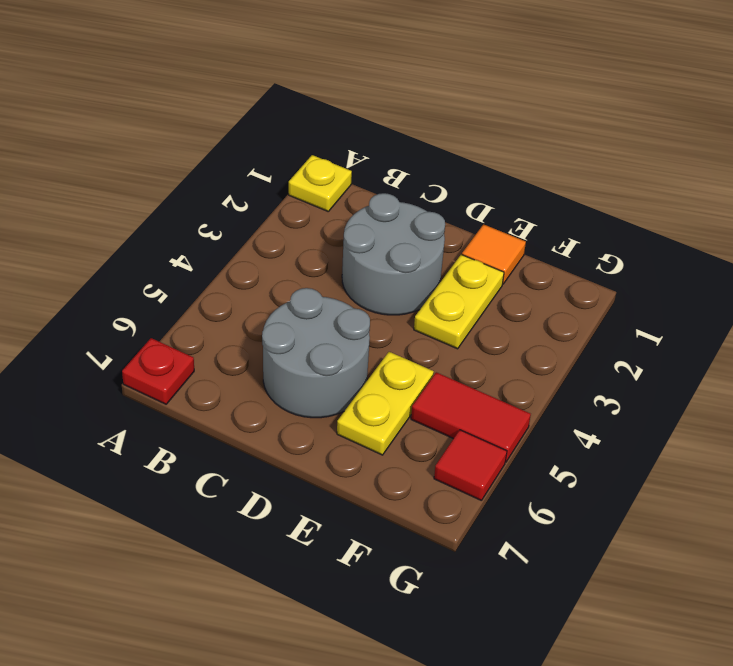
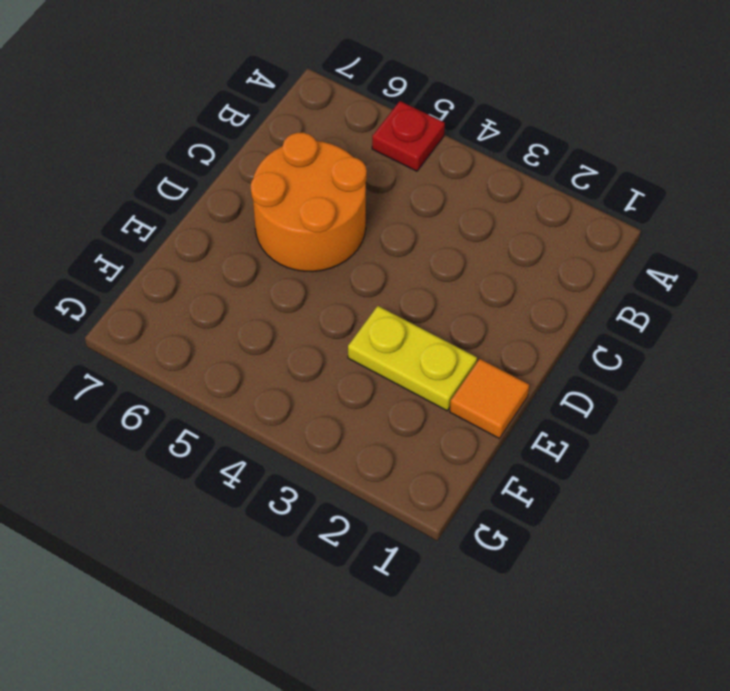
red plate A5 level 1 -> red plate A7 level 1
orange round brick C5:D6 level 1 -> grey round brick C5:D6 level 1
none -> yellow plate A1 level 1
none -> grey round brick C2:D3 level 1

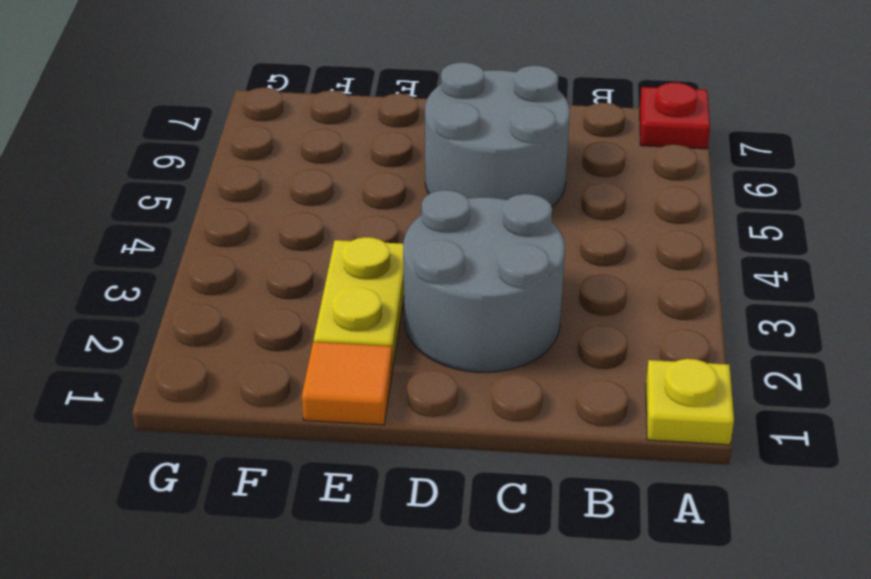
none -> yellow plate E5:E6 level 1
none -> red tile F5:G5 level 1

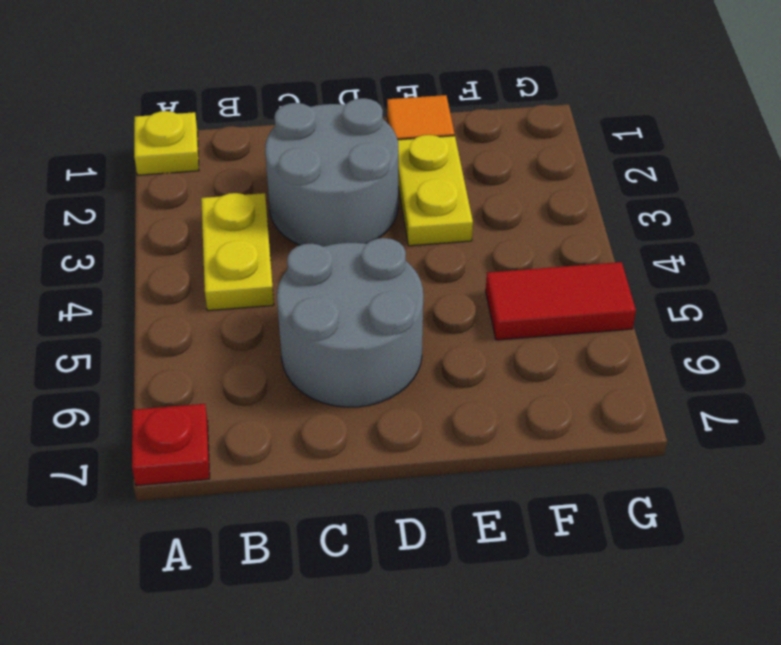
yellow plate B3:B4 level 1 -> yellow plate E5:E6 level 1
none -> red tile G6 level 1

